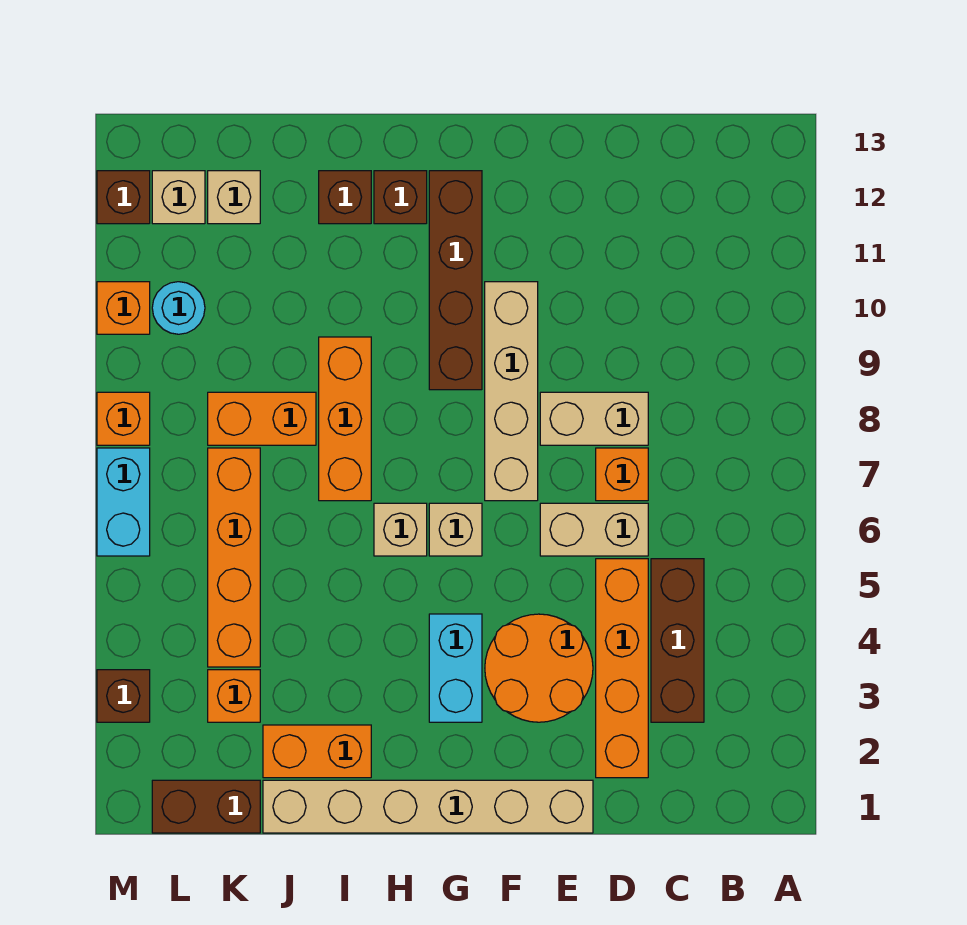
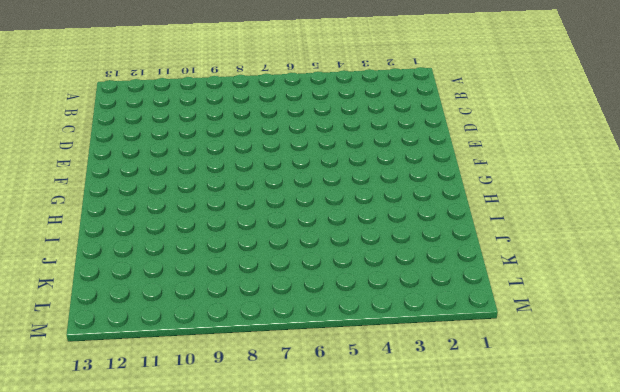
none -> brown brick C3:C5 level 1
none -> orange brick D2:D5 level 1
none -> tan brick D6:E6 level 1

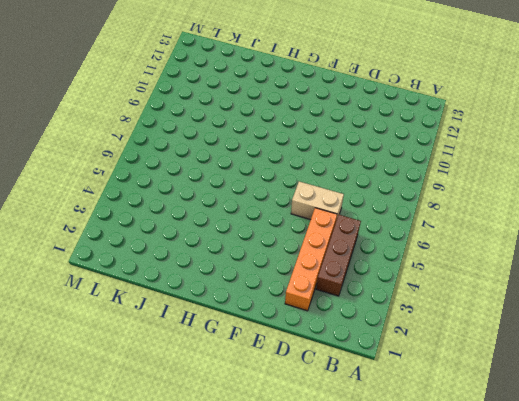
none -> orange brick D7 level 1
none -> tan brick D8:E8 level 1
none -> tan brick E1:J1 level 1

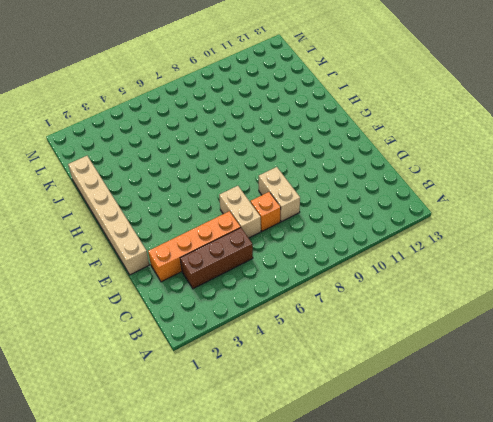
none -> orange round brick E3:F4 level 1
none -> tan brick F7:F10 level 1
none -> cyan brick G3:G4 level 1

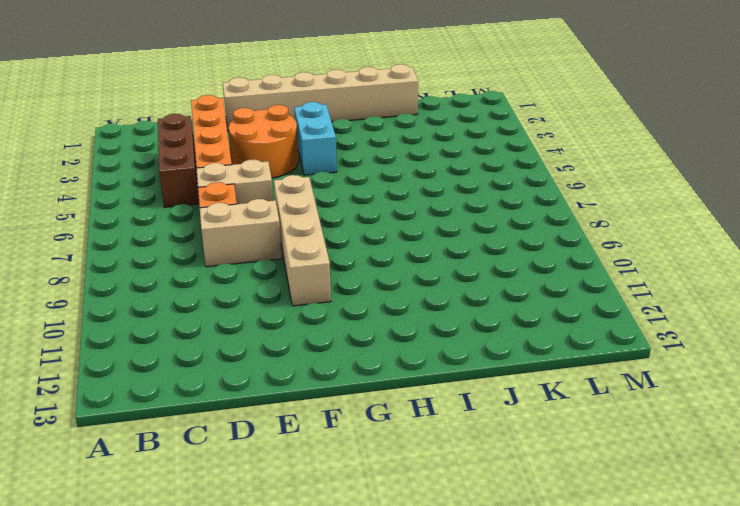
none -> tan brick G6 level 1
none -> brown brick G9:G12 level 1
none -> tan brick H6 level 1

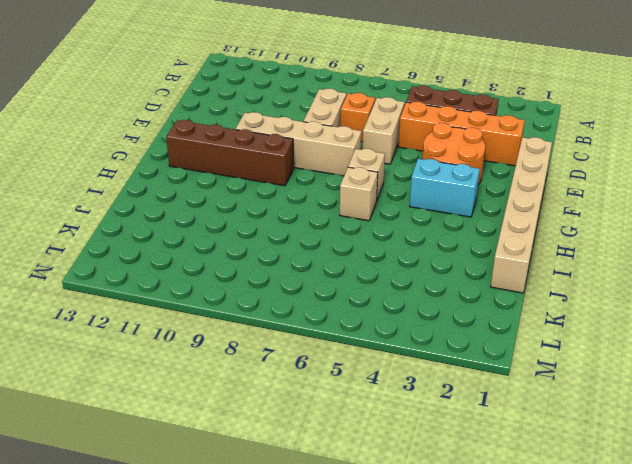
none -> brown brick H12 level 1
none -> orange brick I2:J2 level 1
none -> orange brick I7:I9 level 1

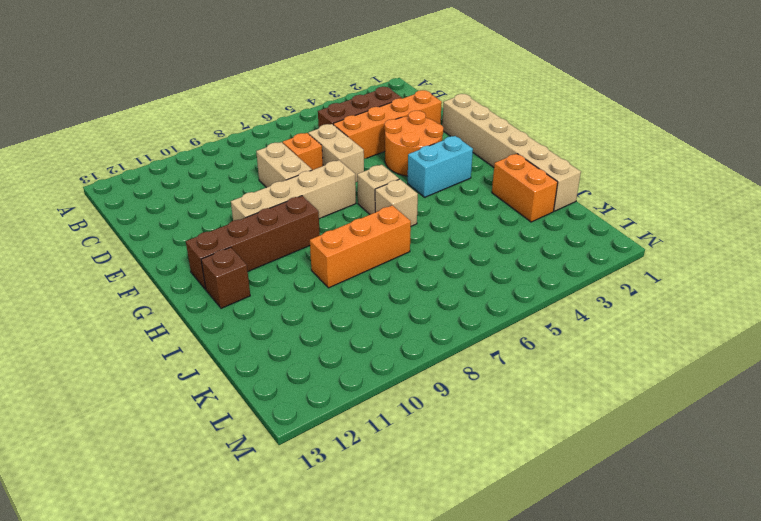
none -> brown brick I12 level 1
none -> orange brick J8:K8 level 1
none -> brown brick K1:L1 level 1

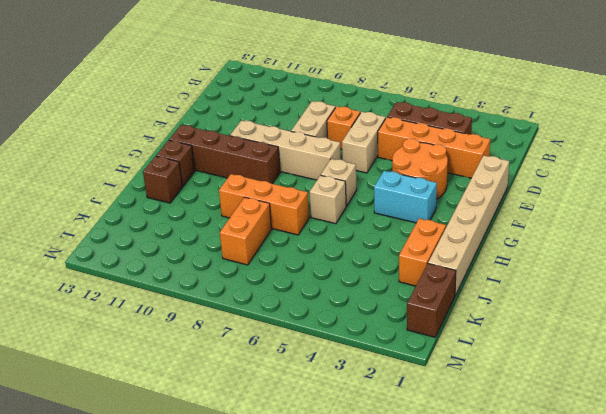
none -> orange brick K3 level 1
none -> orange brick K4:K7 level 1
none -> tan brick K12 level 1

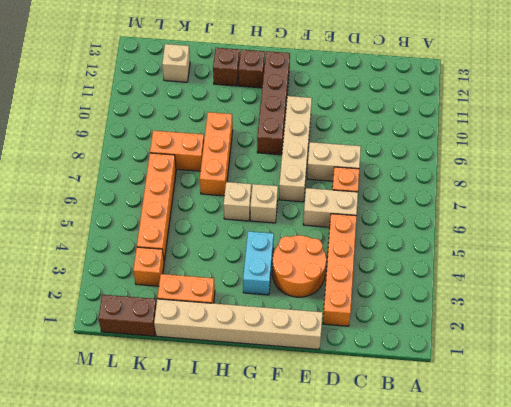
none -> brown brick C3:C5 level 1
none -> cyan round brick L10 level 1
none -> tan brick L12 level 1

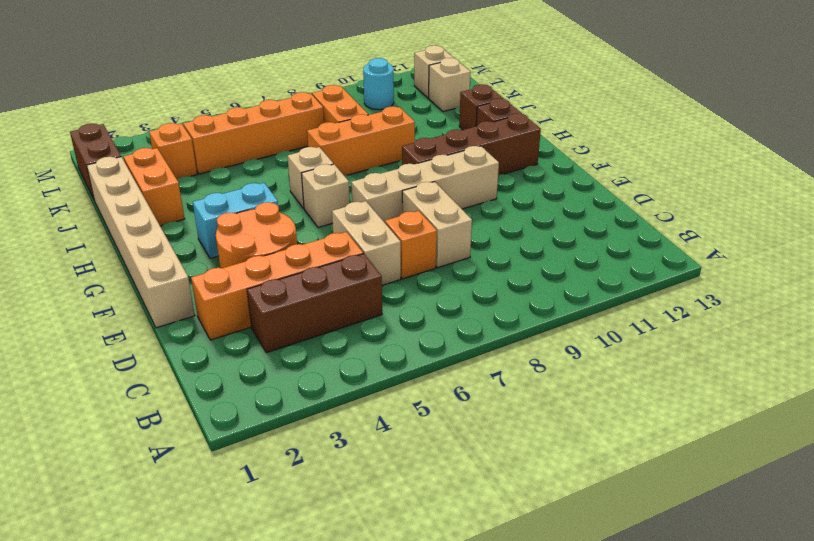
none -> brown brick M3 level 1
none -> cyan brick M6:M7 level 1
none -> orange brick M8 level 1

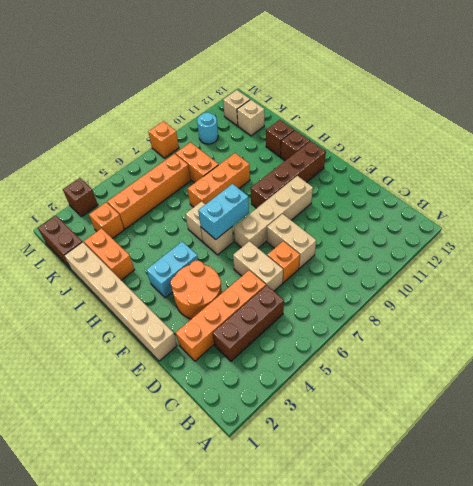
cyan brick G6:G7 level 2 -> cyan brick M6:M7 level 1
none -> orange brick M10 level 1
none -> brown brick M12 level 1

